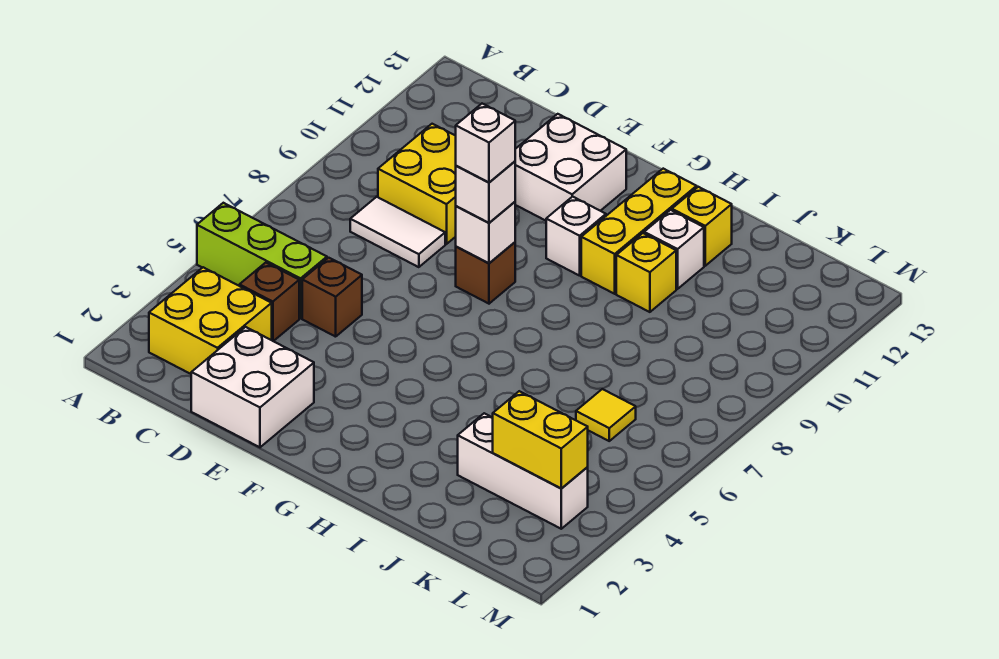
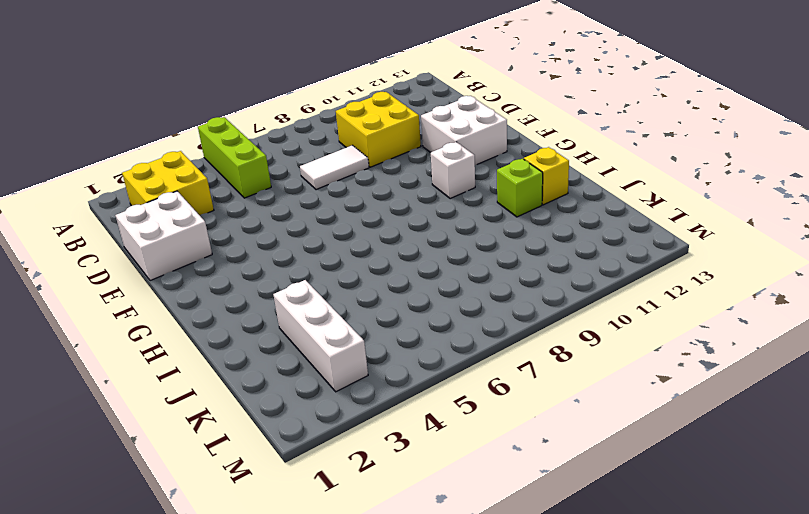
white tile D7:D8 level 1 -> white tile C8:D8 level 1
lime brick I11 level 1 -> white brick I11 level 1
none -> brown brick C4 level 1
none -> brown brick D5 level 1
none -> brown brick F8 level 1

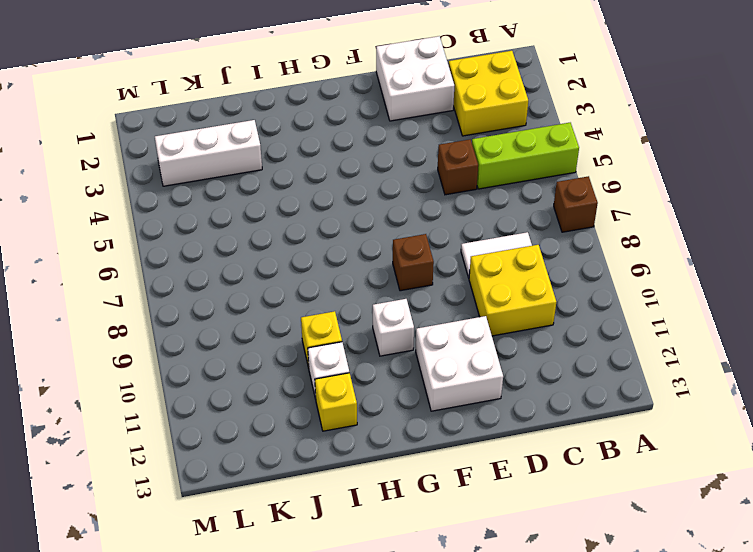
brown brick A7 level 1 -> brown brick C4 level 1
none -> yellow brick H10:H12 level 1
none -> yellow tile K6 level 1
none -> white brick F8 level 2

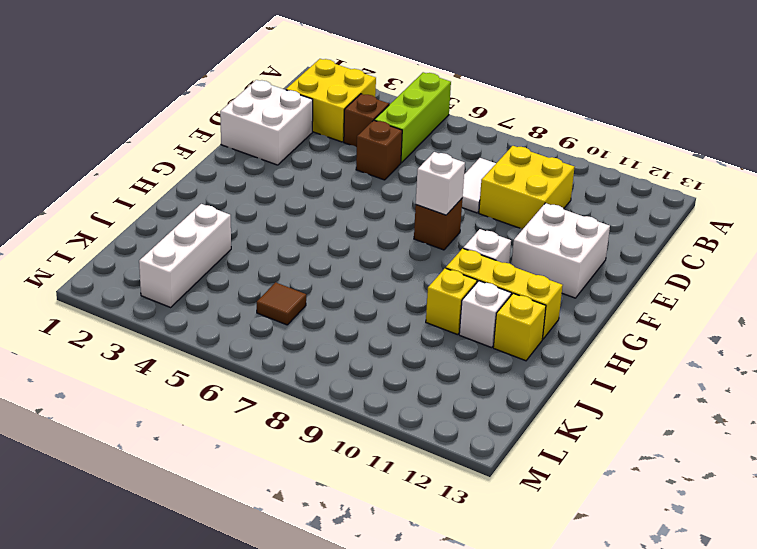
brown tile K6 level 1 -> yellow tile K6 level 1
none -> yellow brick K3:L3 level 2
none -> white brick F8 level 3
none -> white brick F8 level 4

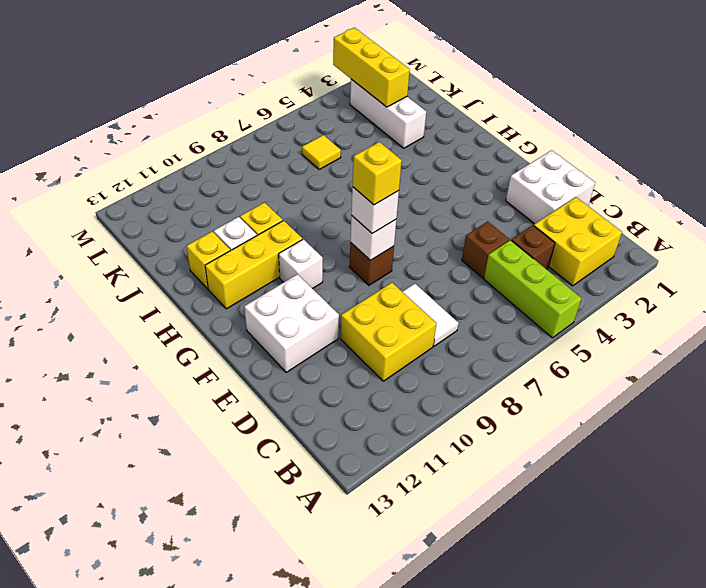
yellow brick F8 level 4 -> white brick F8 level 4
yellow brick K3:M3 level 2 -> yellow brick K3:L3 level 2

